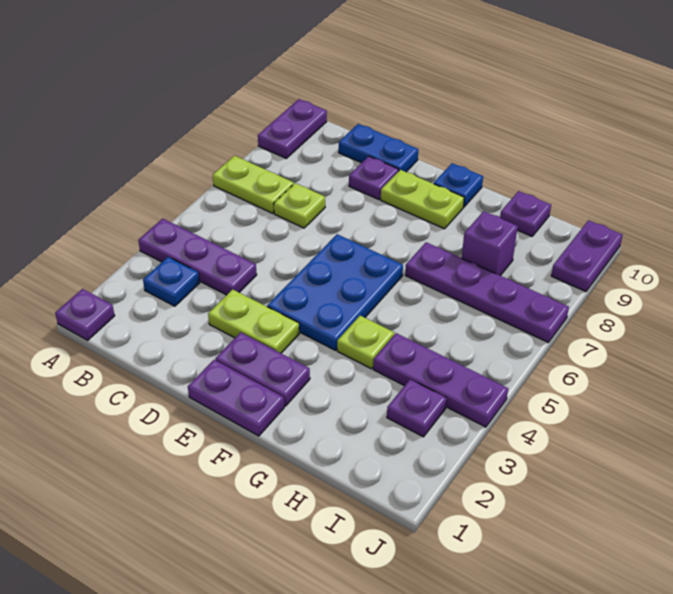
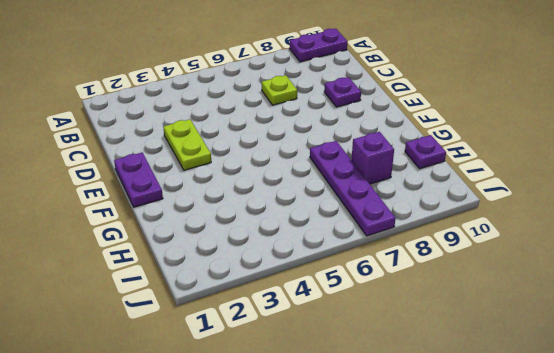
none -> purple plate A1 level 1
none -> purple plate A4:C4 level 1
none -> lime plate A7:B7 level 1

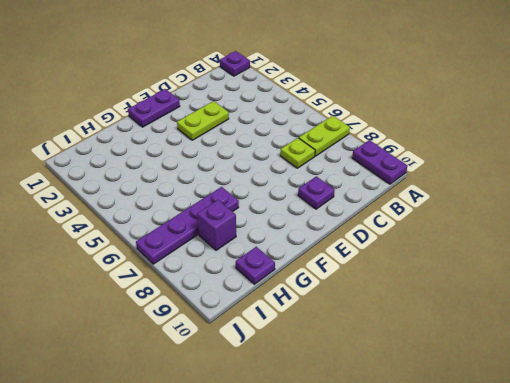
none -> purple plate A4:C4 level 1
none -> blue plate B3 level 1
none -> blue plate C10:D10 level 1

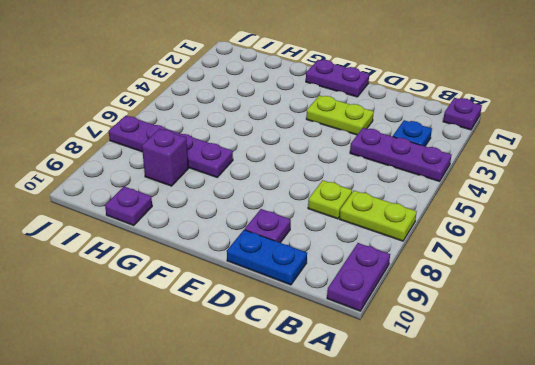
none -> purple plate E2:F2 level 1
none -> blue plate E4:F6 level 1
none -> lime plate E9:F9 level 1

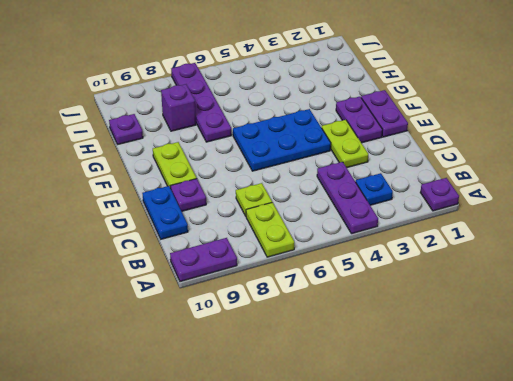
none -> blue plate F10 level 1
none -> lime plate G4 level 1
none -> purple plate H4:J4 level 1

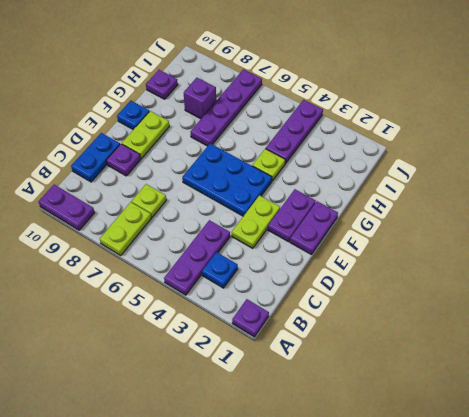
none -> purple plate I3 level 1
none -> purple plate J9:J10 level 1

